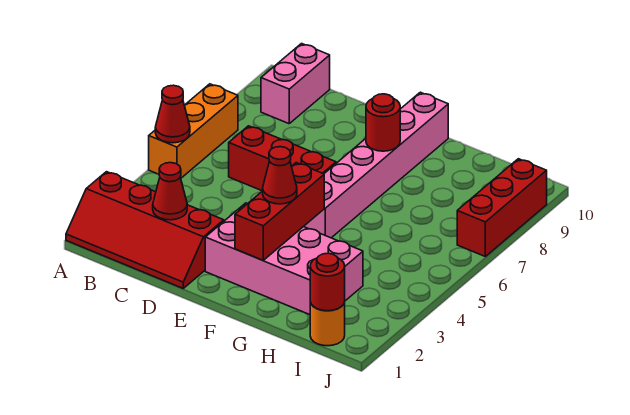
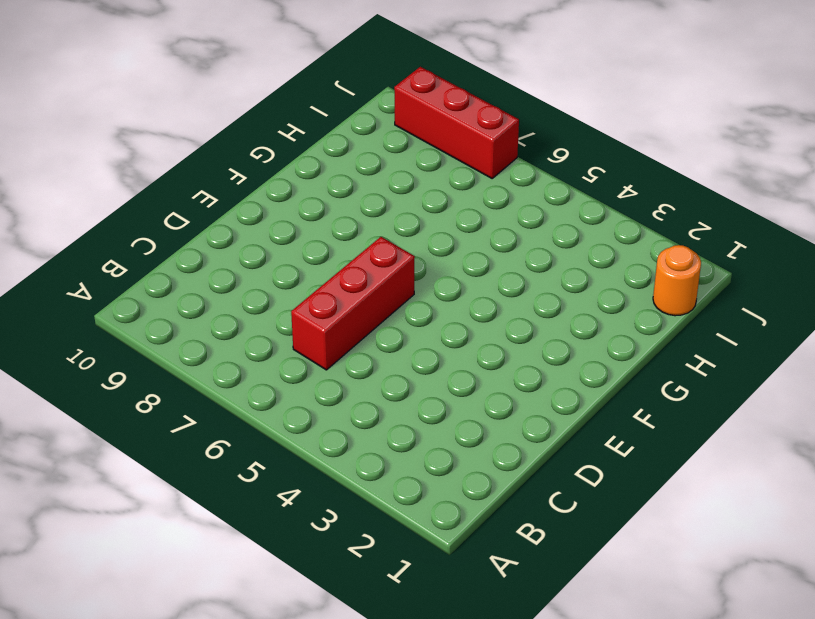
none -> red slope A1:D2 level 1 top 2
none -> orange brick A5:A7 level 1
none -> pink brick B9:B10 level 1

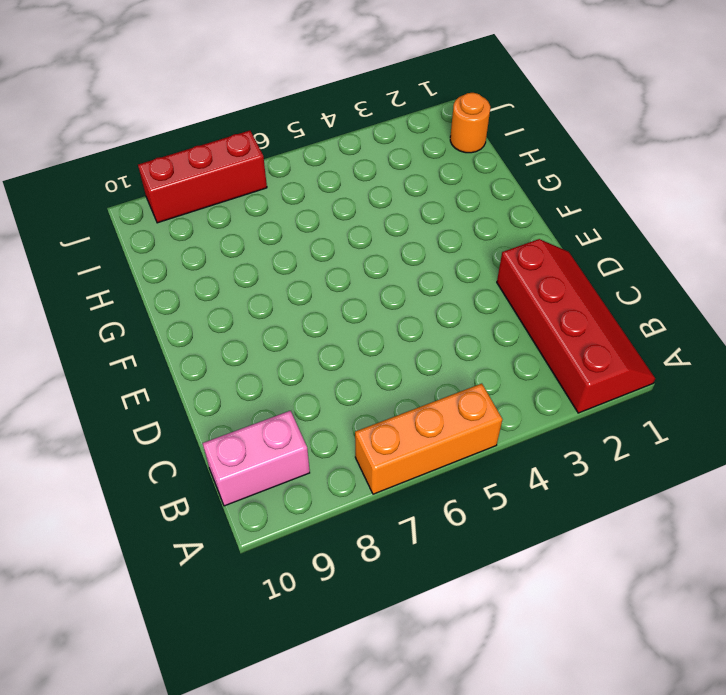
none -> red brick C6:E6 level 1
none -> pink brick E2:H3 level 1
none -> pink brick F5:F10 level 1

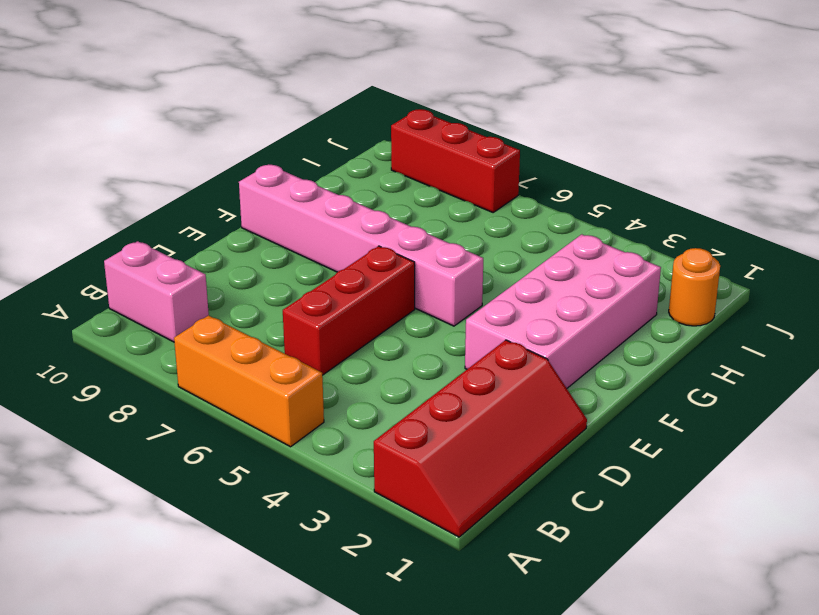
none -> red cone A5 level 2
none -> red cone C2 level 2
none -> red brick F2:F4 level 2

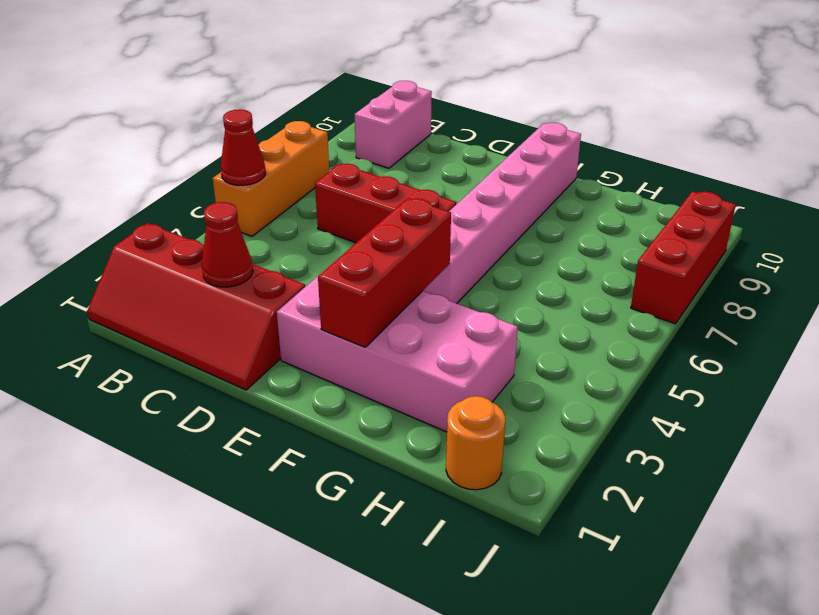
none -> red round brick F8 level 2
none -> red round brick I1 level 2
none -> red cone F3 level 3

